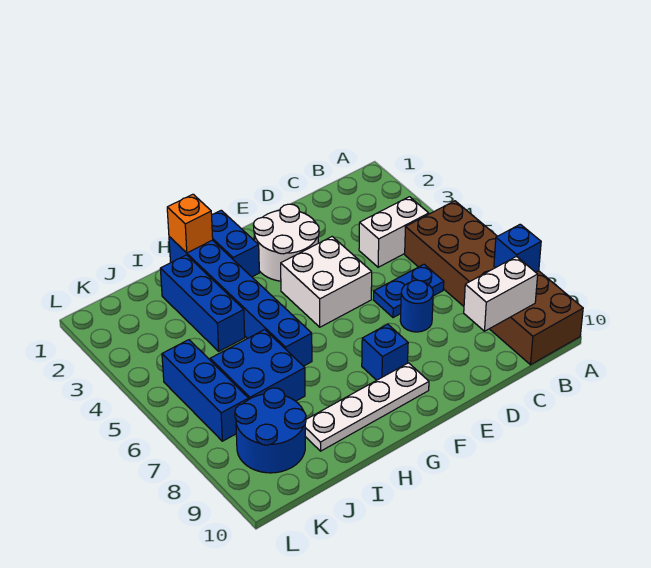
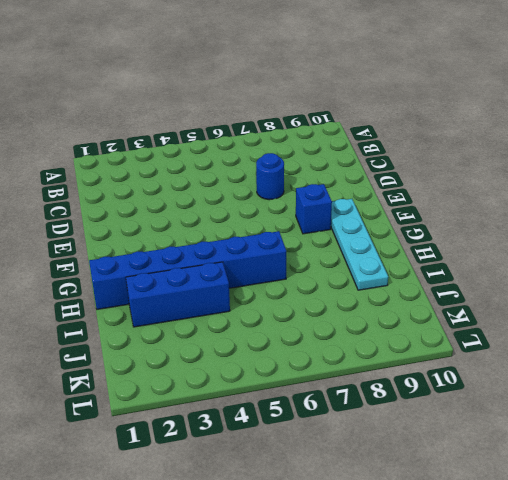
cyan plate F9:I9 level 1 -> white plate F9:I9 level 1
none -> brown brick A5:B10 level 1
none -> white brick B4:C4 level 1
none -> blue plate C6:D6 level 1

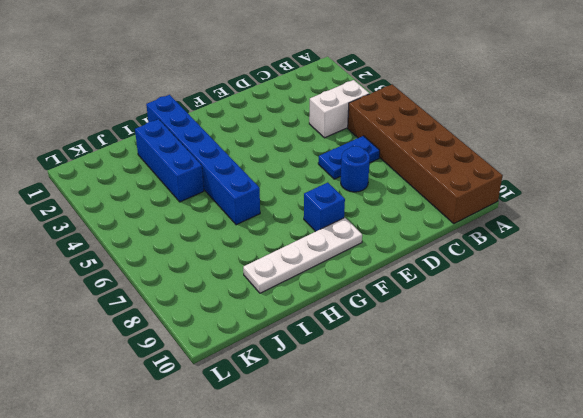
none -> white round brick E2:F3 level 1
none -> white brick E4:F5 level 1
none -> blue brick G1:G2 level 1

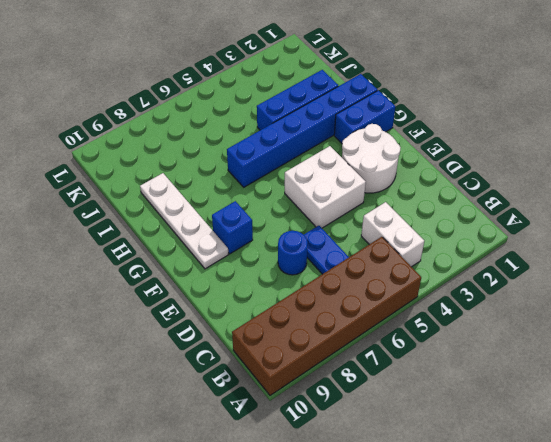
none -> blue brick I6:J7 level 1
none -> blue round brick J8:K9 level 1
none -> blue brick K5:K7 level 1

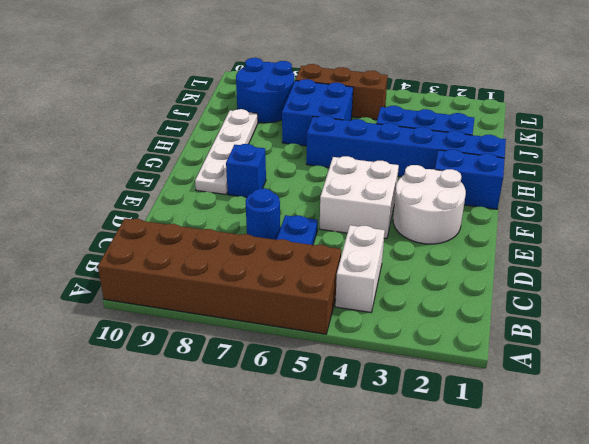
brown brick K5:K7 level 1 -> blue brick K5:K7 level 1
none -> blue brick A8 level 2
none -> white brick B9:C9 level 2
none -> orange brick H1 level 2

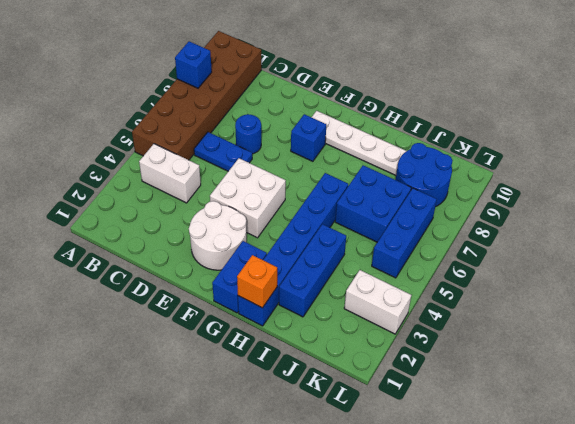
white brick K3:L3 level 1 -> white brick B9:C9 level 2

